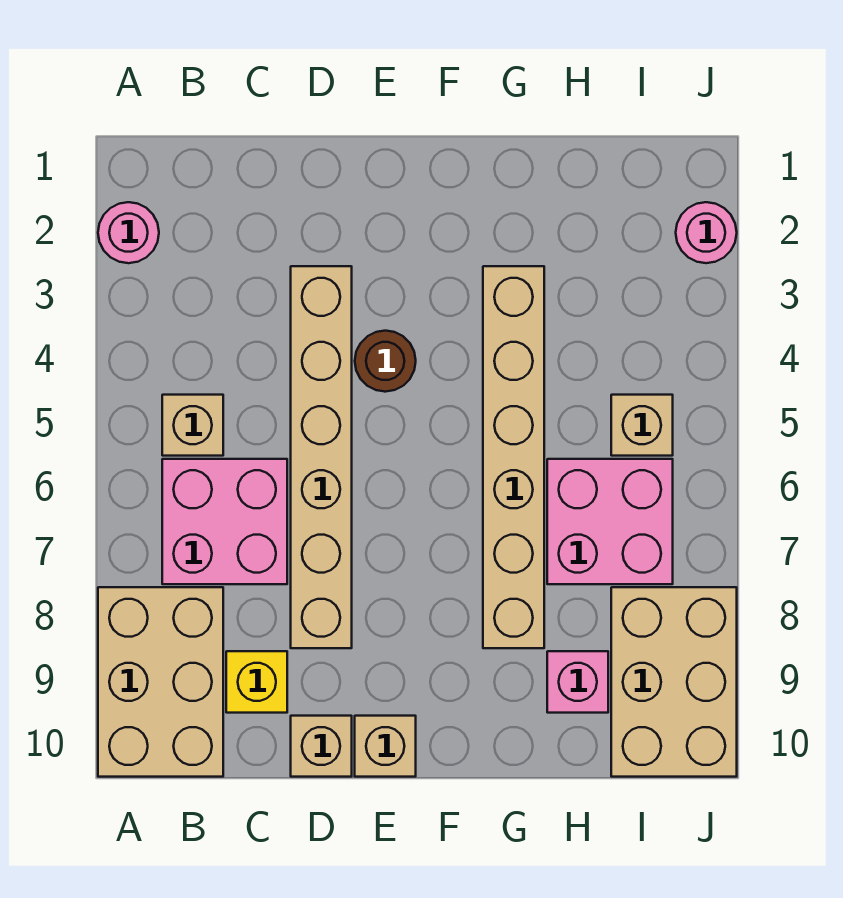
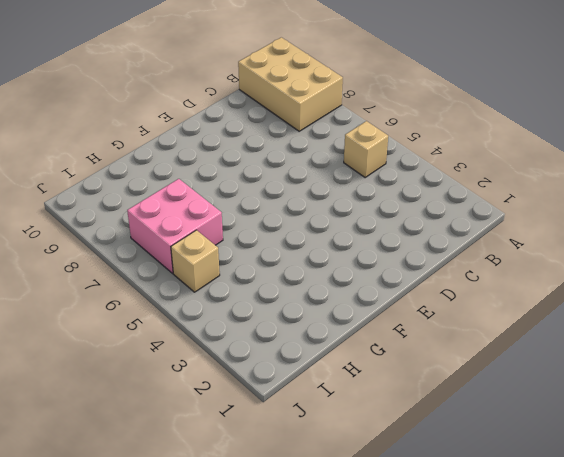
none -> pink round brick A2 level 1
none -> pink brick B6:C7 level 1
none -> yellow brick C9 level 1

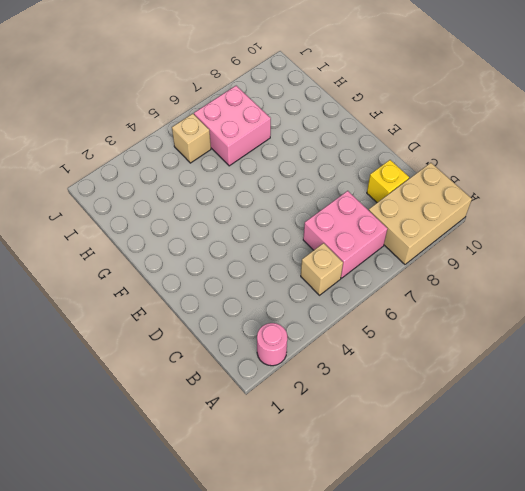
none -> tan brick D3:D8 level 1
none -> tan brick D10 level 1
none -> brown round brick E4 level 1

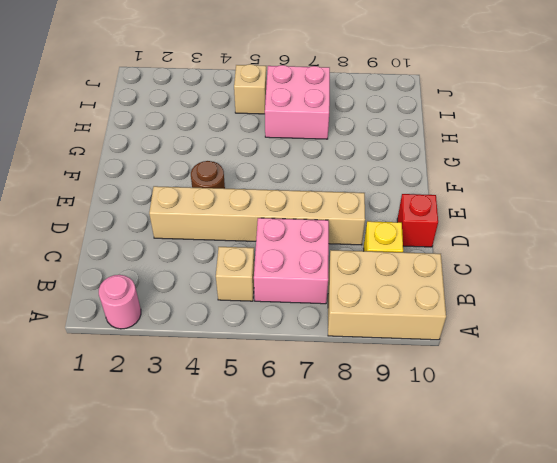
red brick D10 level 1 -> tan brick D10 level 1
none -> tan brick E10 level 1
none -> tan brick G3:G8 level 1
none -> pink brick H9 level 1

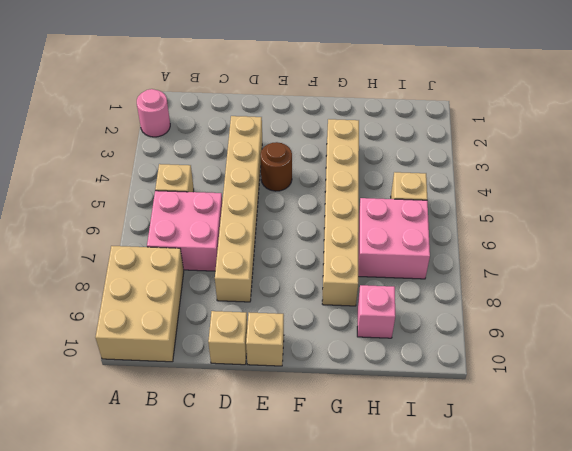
none -> yellow brick C9 level 1
none -> tan brick I8:J10 level 1
none -> pink round brick J2 level 1

